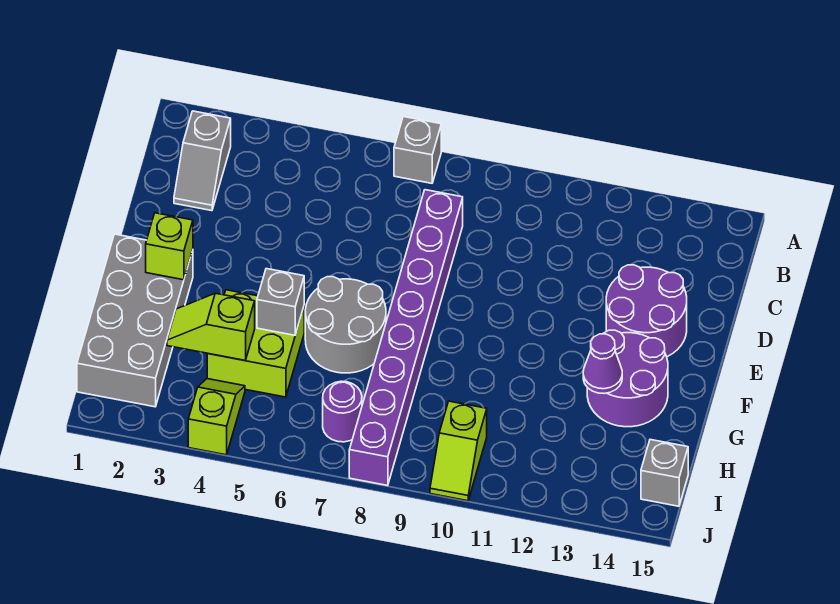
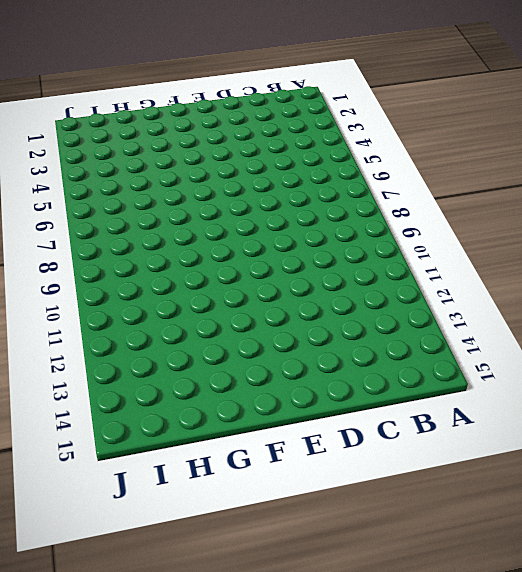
none -> grey brick A7 level 1
none -> grey slope B2:C2 level 1 top B
none -> purple brick C8:J8 level 1

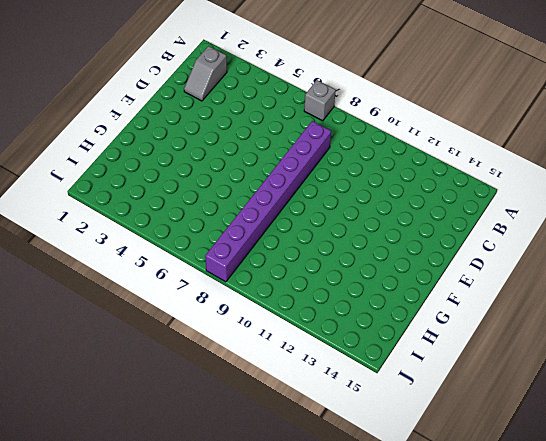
none -> purple round brick D13:E14 level 1
none -> grey brick F1:I2 level 1
none -> grey round brick F6:G7 level 1

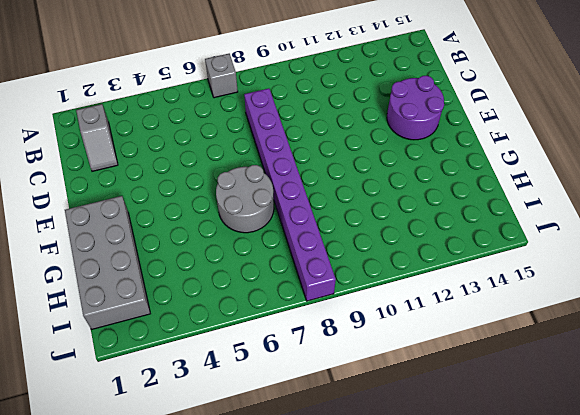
none -> purple round brick F13:G14 level 1
none -> lime brick G4:H5 level 1
none -> lime slope I4:J4 level 1 top J

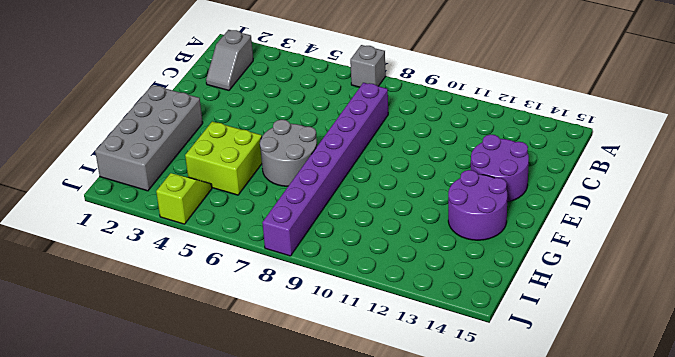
none -> purple round brick I7 level 1
none -> lime slope I10:J10 level 1 top I
none -> grey brick I15 level 1

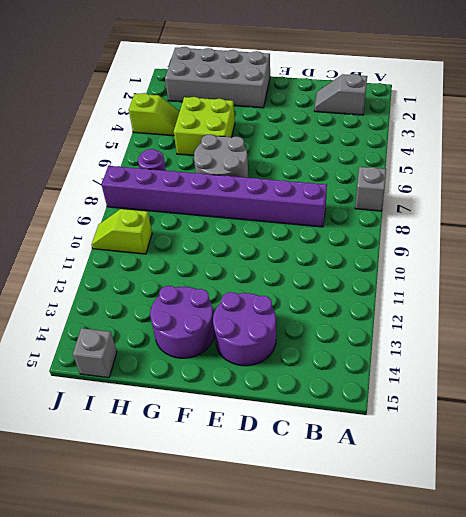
none -> lime brick F2 level 2
none -> grey brick G5 level 2
none -> purple cone G13 level 2

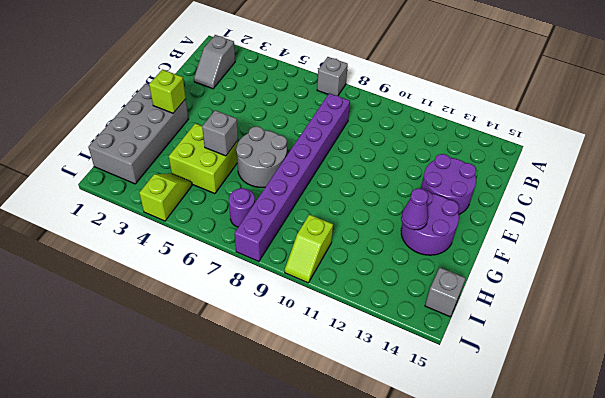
none -> lime slope H3:H4 level 2 top 4

